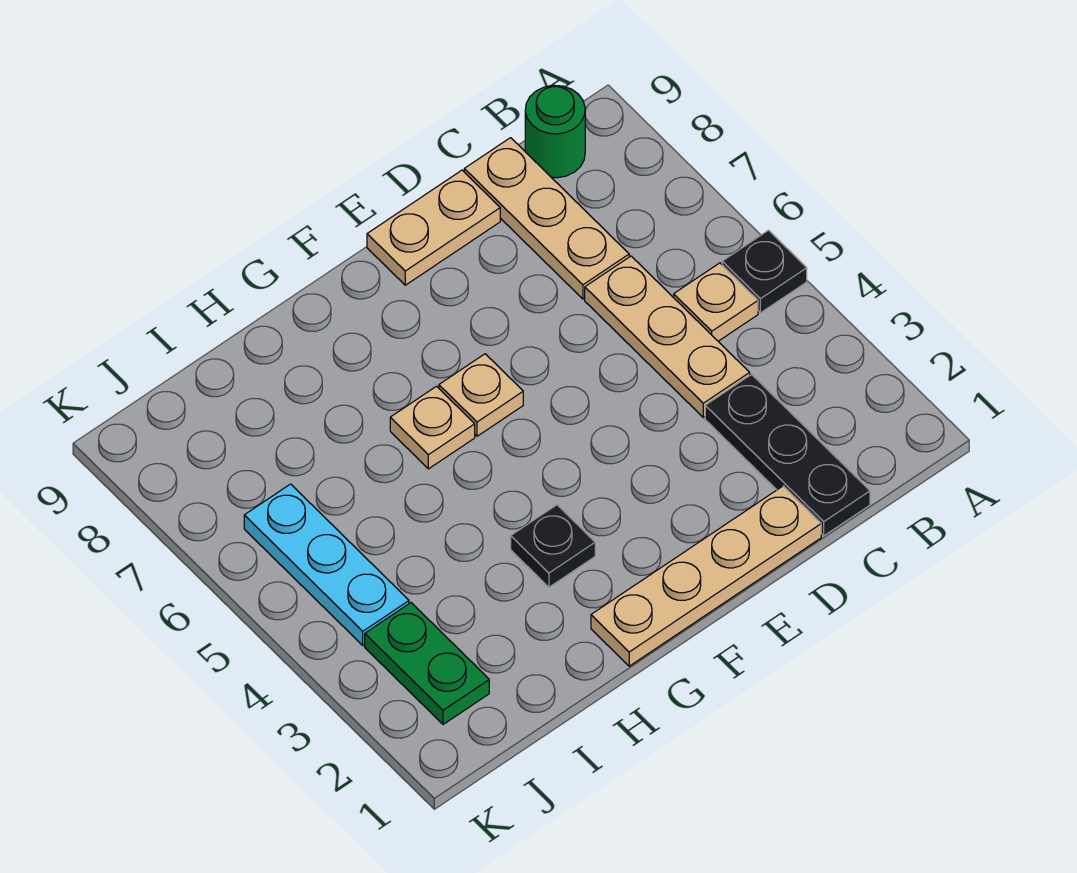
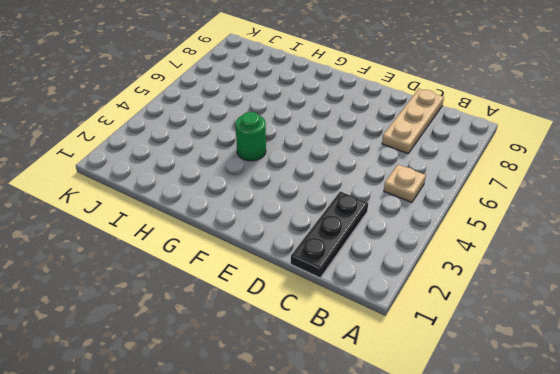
green round brick G4 level 1 -> green round brick B9 level 1
none -> black plate A5 level 1
none -> tan plate C4:C6 level 1
none -> tan plate D1:G1 level 1

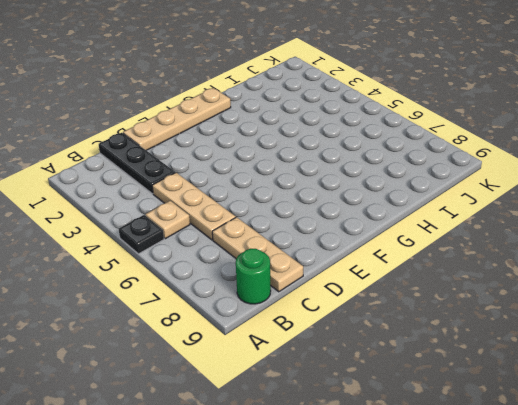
none -> tan plate D9:E9 level 1
none -> tan plate F6 level 1
none -> black plate G3 level 1

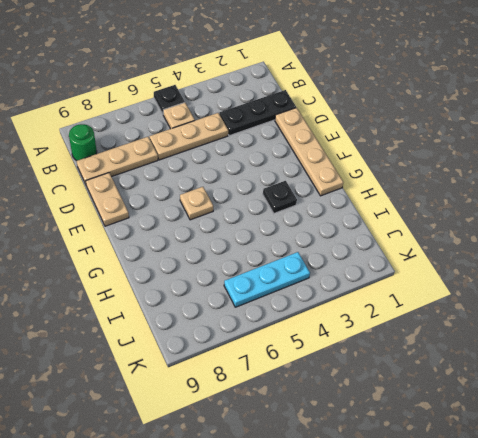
none -> tan plate G6 level 1
none -> green plate J2:J3 level 1

